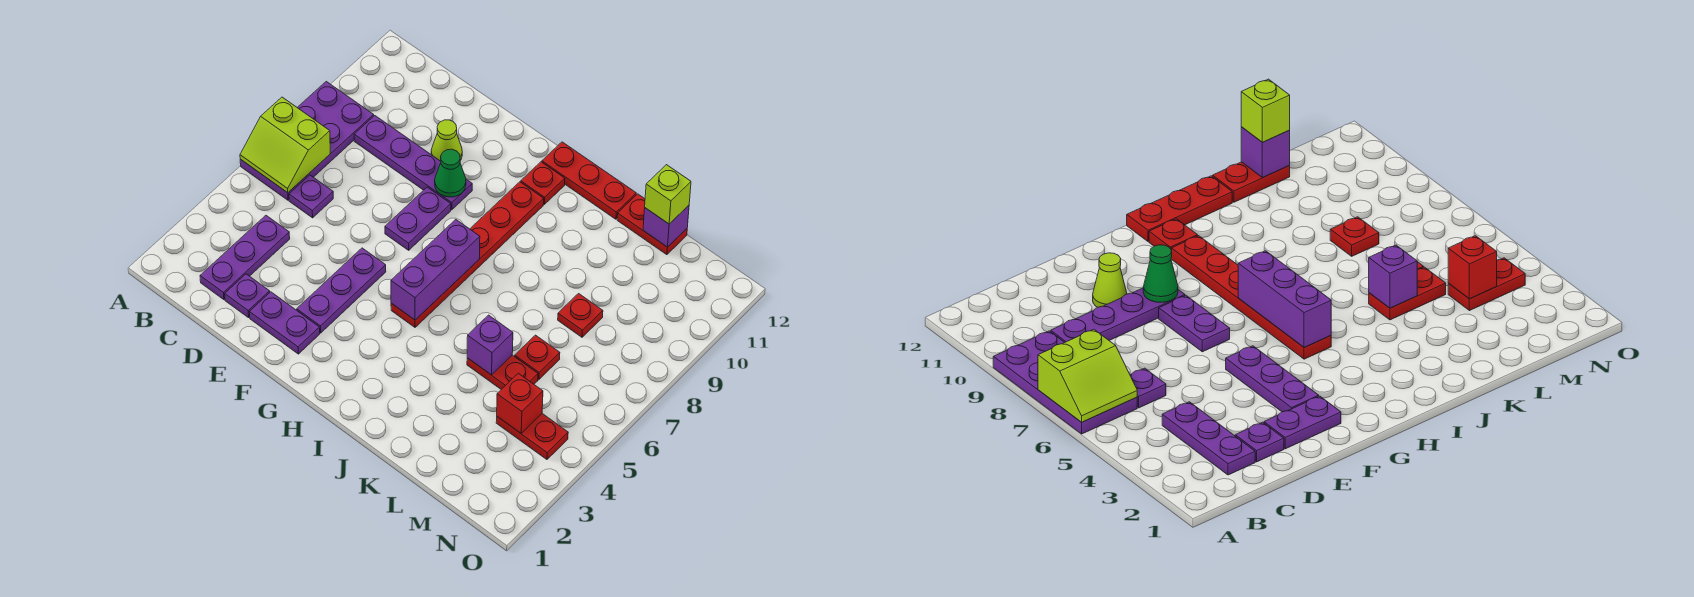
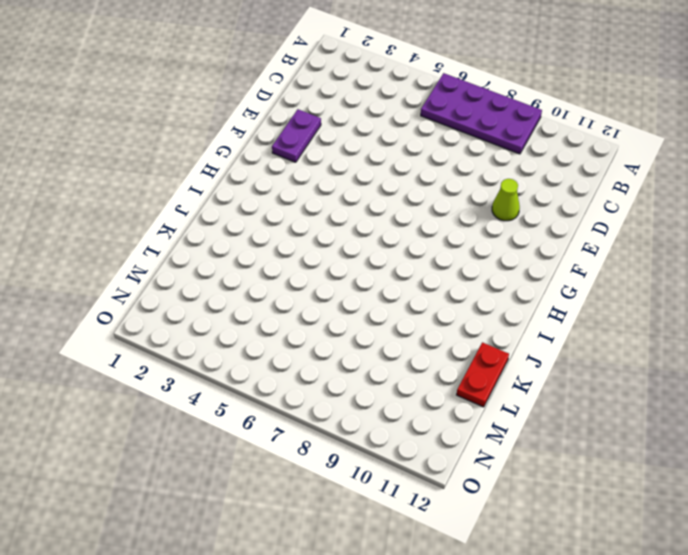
none -> purple plate C2:C4 level 1
none -> purple plate C6 level 1
none -> purple plate C9:F9 level 1

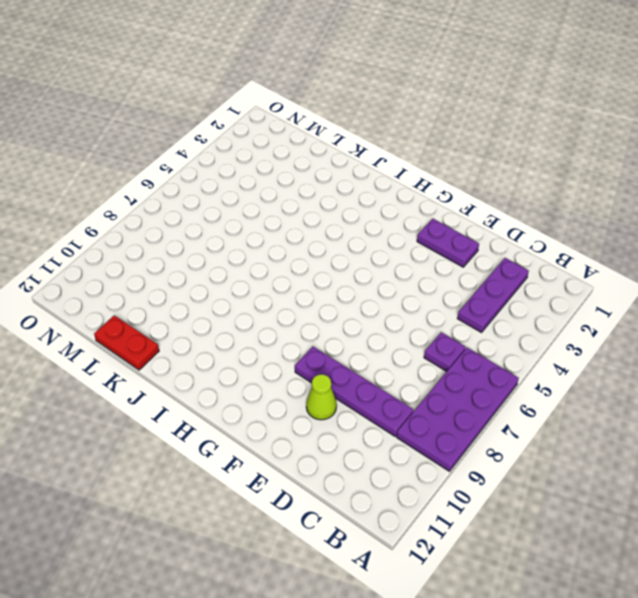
none -> purple plate D2 level 1
none -> purple plate F3:F5 level 1
none -> purple plate F7:F8 level 1

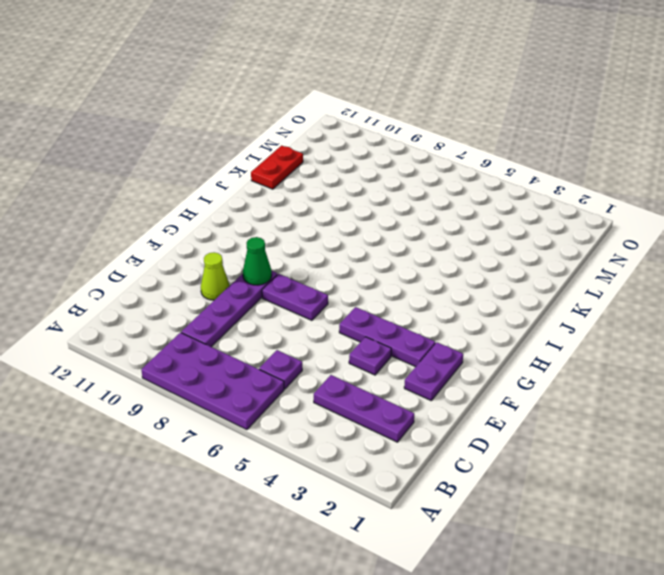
purple plate E4 level 1 -> purple plate D2 level 1
none -> red plate H5:H10 level 1
none -> red plate H11 level 1
none -> red plate H12:J12 level 1

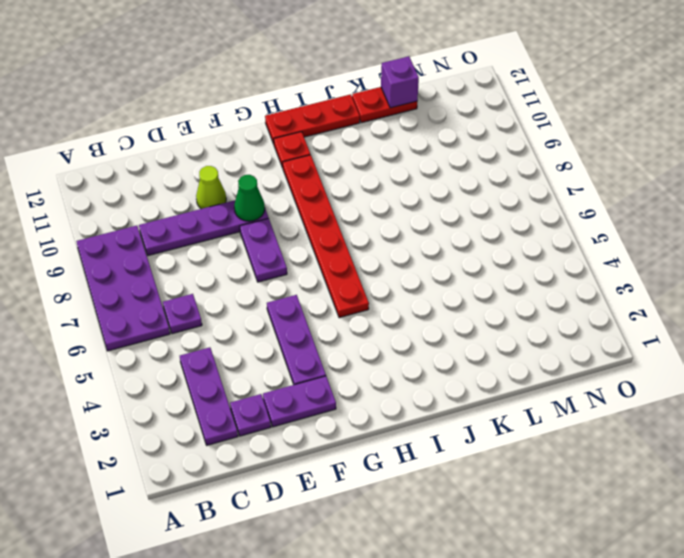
none -> red plate K5:L5 level 1
none -> red plate L6 level 1
none -> red plate L8 level 1

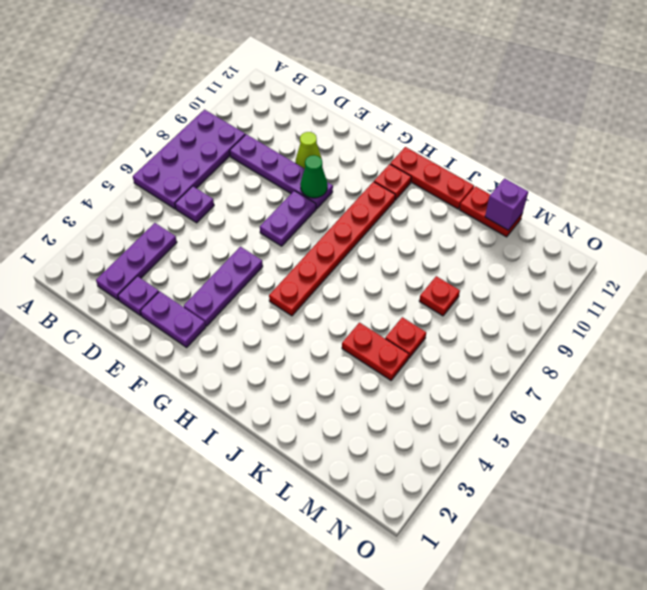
none -> red plate M4:N4 level 1
none -> lime slope A6:B7 level 2 top 7
none -> purple brick H5:H7 level 2

